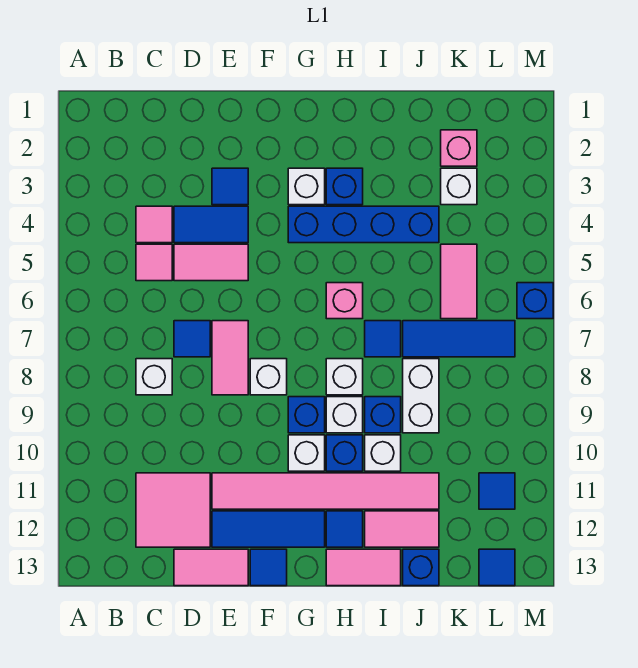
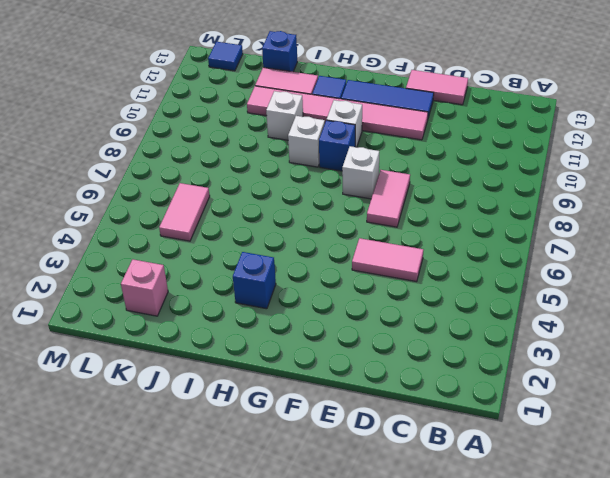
none -> pink tile C4 level 1
none -> pink tile C5 level 1
none -> white brick C8 level 1
none -> pink tile C11:D12 level 1

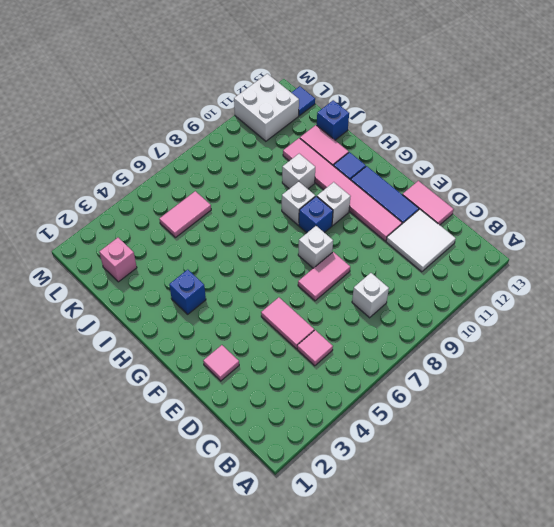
white tile C11:D12 level 1 -> pink tile C11:D12 level 1
pink tile E2 level 1 -> pink tile C4 level 1
white brick L11:M12 level 1 -> blue tile L11 level 1
none -> blue tile D4:E4 level 1
none -> blue tile D7 level 1
none -> blue tile E3 level 1
none -> blue tile F13 level 1

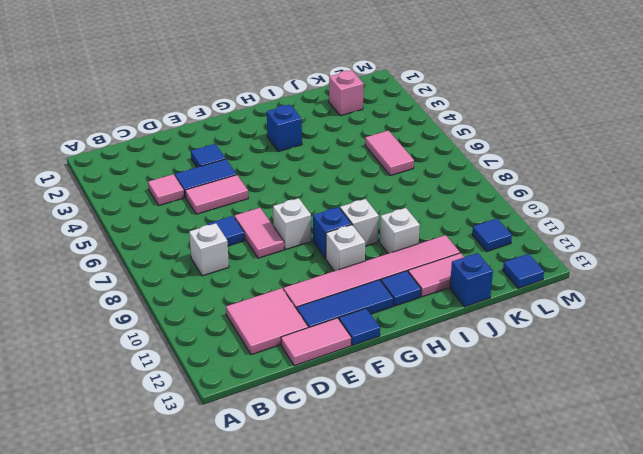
none -> pink tile C5 level 1
none -> white brick G3 level 1
none -> blue brick G4:J4 level 1
none -> pink brick H6 level 1

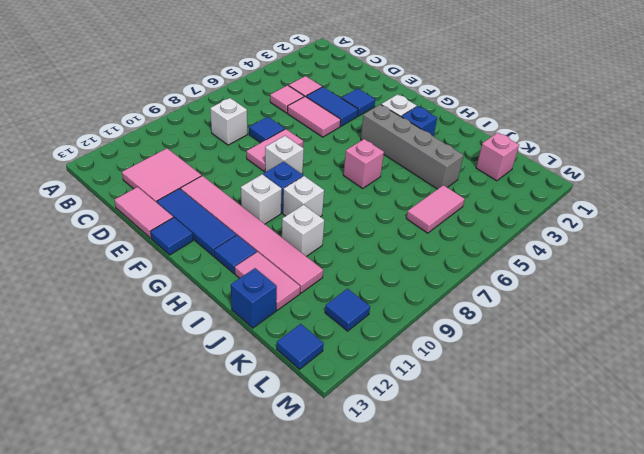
grey brick G4:J4 level 1 -> blue brick G4:J4 level 1
none -> white brick H8 level 1
none -> blue brick H10 level 1
none -> pink tile H13:I13 level 1
none -> blue tile I7 level 1

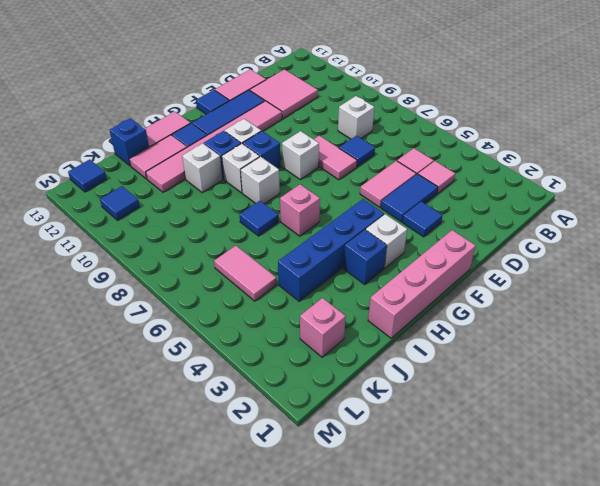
pink brick F1:I1 level 1 -> none
none -> blue brick I9 level 1
none -> blue tile J7:L7 level 1
none -> white brick J8:J9 level 1
none -> white brick K3 level 1

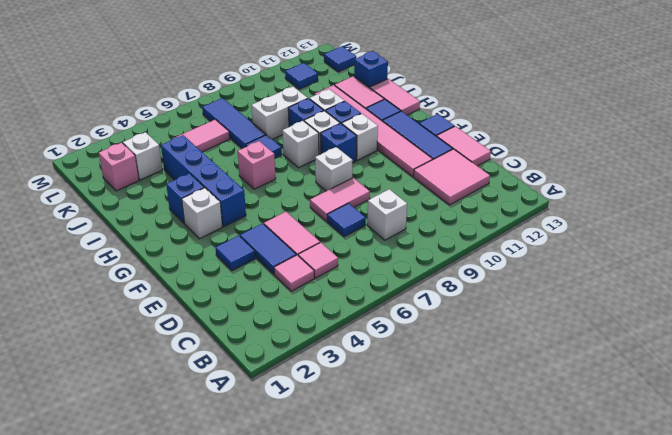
none -> blue brick M6 level 1

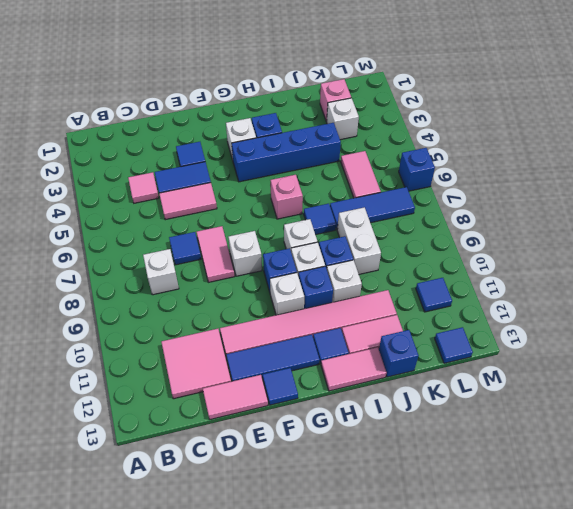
none -> pink tile C5 level 1

